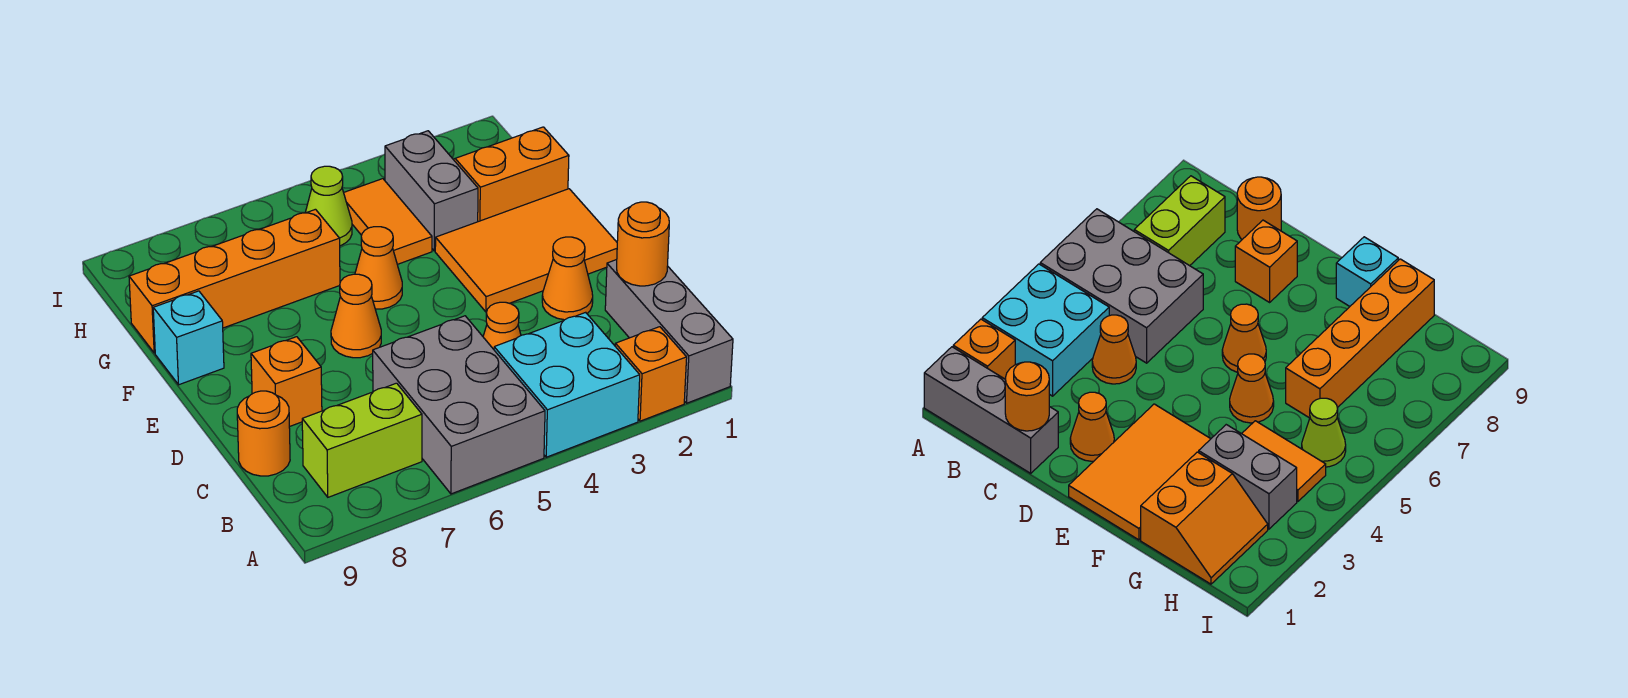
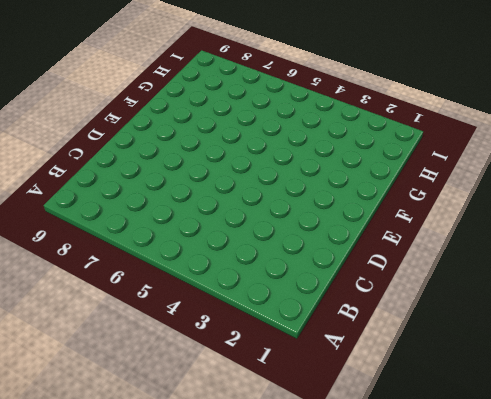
none -> grey brick A1:C1 level 1
none -> orange brick A2 level 1
none -> cyan brick A3:B4 level 1

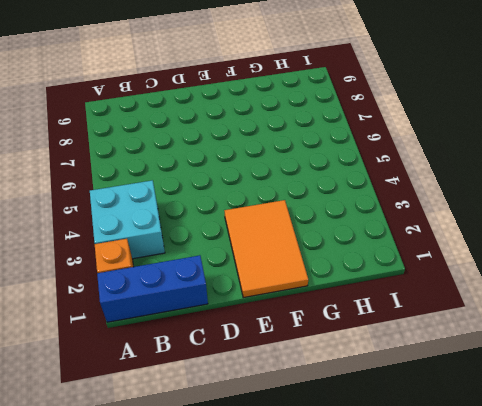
blue brick A1:C1 level 1 -> grey brick A1:C1 level 1
none -> grey brick A5:C6 level 1
none -> lime brick B7:B8 level 1
none -> orange cone C4 level 1

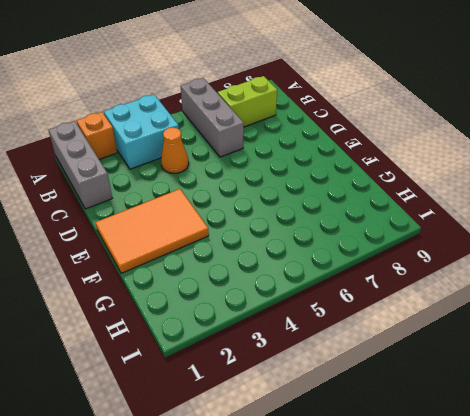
grey brick A6:C6 level 1 -> grey brick A5:C6 level 1
none -> orange round brick C9 level 1
none -> orange cone D2 level 1
none -> orange brick D8 level 1

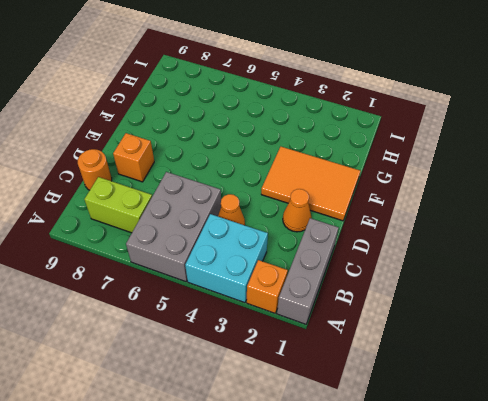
none -> orange cone E6 level 1
none -> orange cone F5 level 1
none -> cyan brick F9 level 1

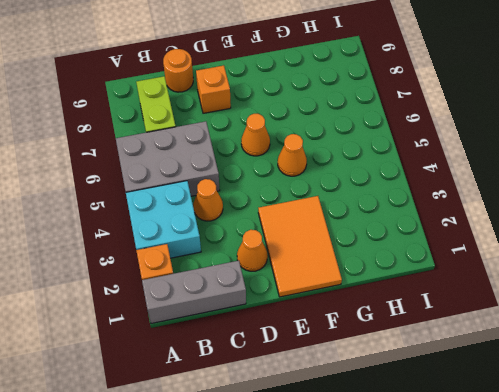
none -> cyan brick F9 level 1
none -> orange slope G1:H2 level 1 top G
none -> grey brick G3:H3 level 1

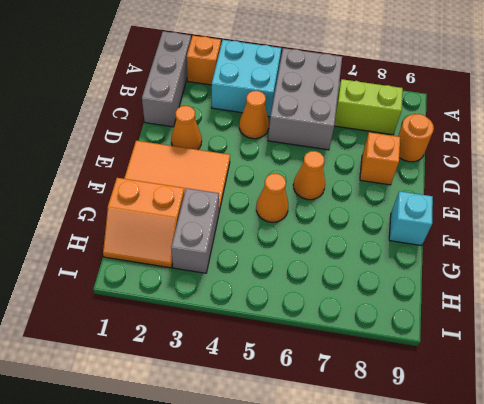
none -> orange tile G4:H4 level 1
none -> orange brick G6:G9 level 1
none -> lime cone H5 level 1

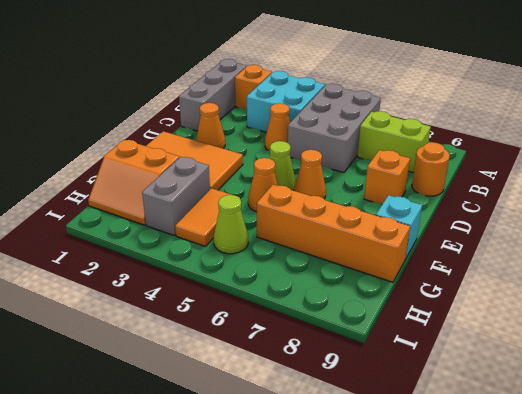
lime cone E5 level 1 -> none
none -> orange round brick C1 level 2

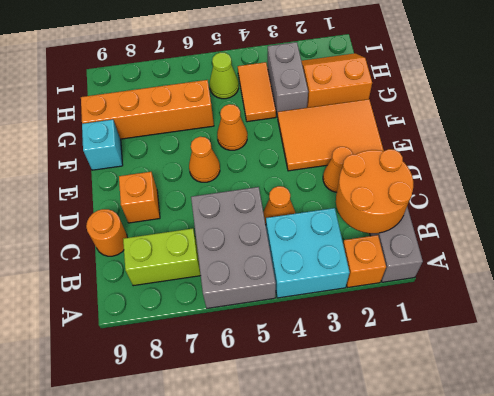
orange round brick B1:C2 level 2 -> orange round brick C1 level 2

